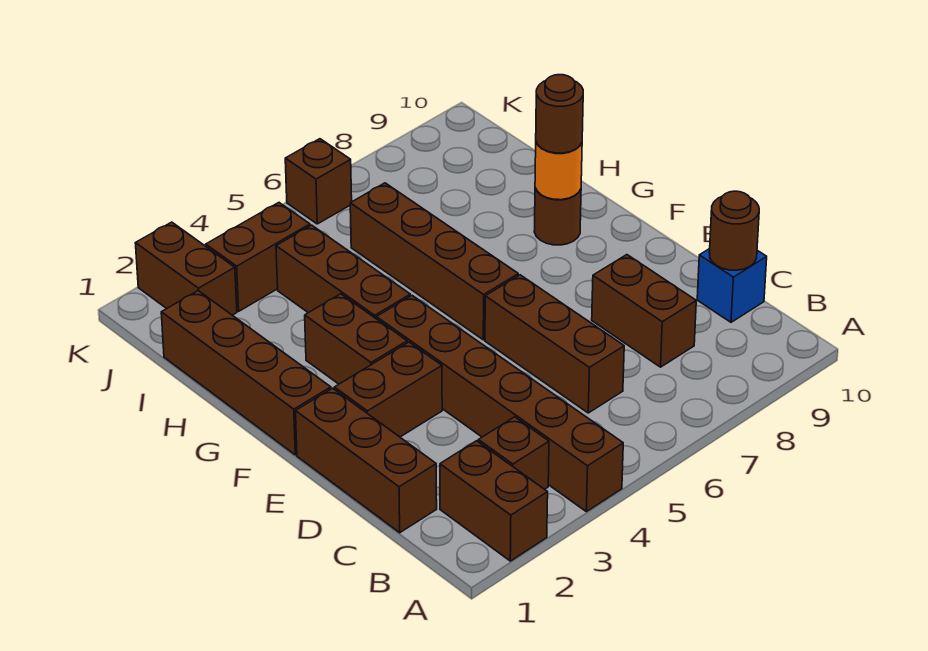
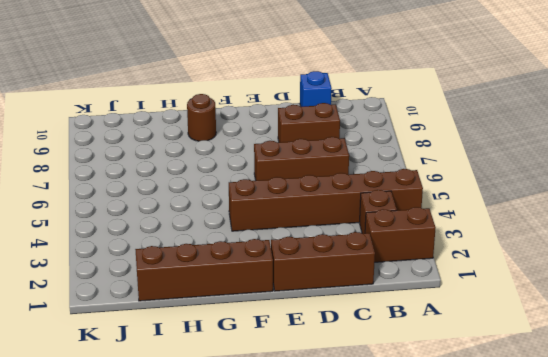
none -> brown brick E2:E3 level 1
none -> brown brick F3:G3 level 1
none -> brown brick F6:I6 level 1

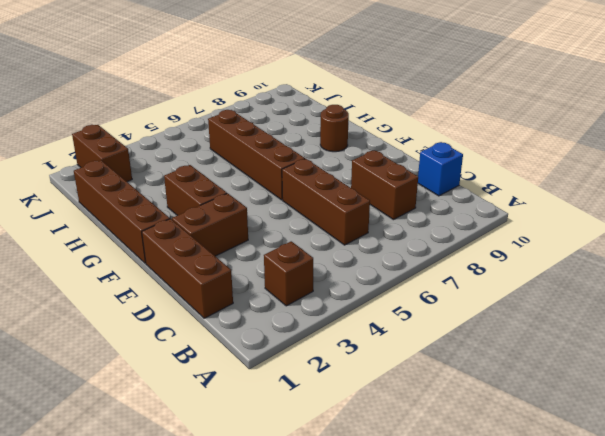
none -> brown brick A2:B2 level 1
none -> brown brick A4:F4 level 1
none -> brown brick G4:I4 level 1

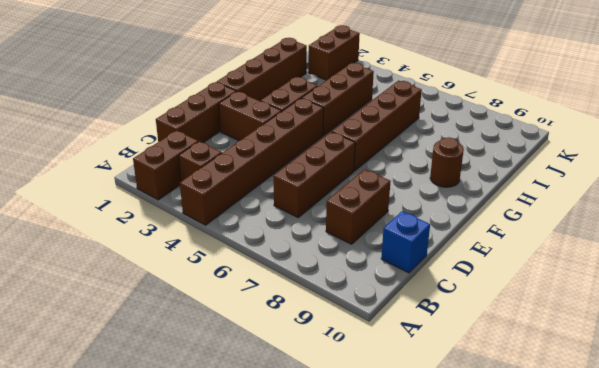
none -> brown brick J3:J4 level 1
none -> brown brick K6 level 1
none -> brown round brick C10 level 2

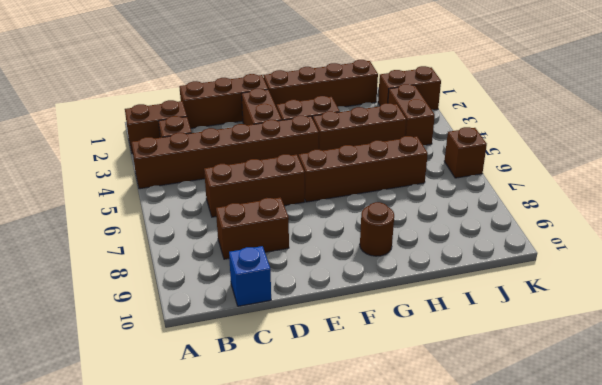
none -> brown round brick C10 level 2
none -> orange round brick G9 level 2
none -> brown round brick G9 level 3

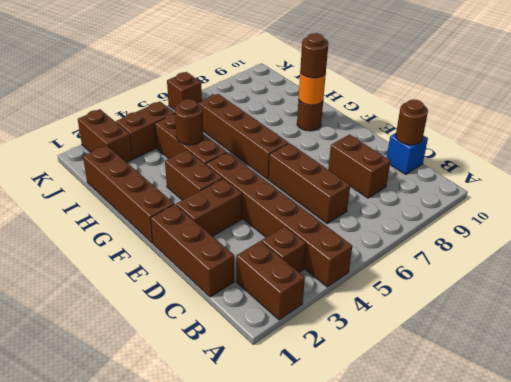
brown round brick H4 level 2 -> none

